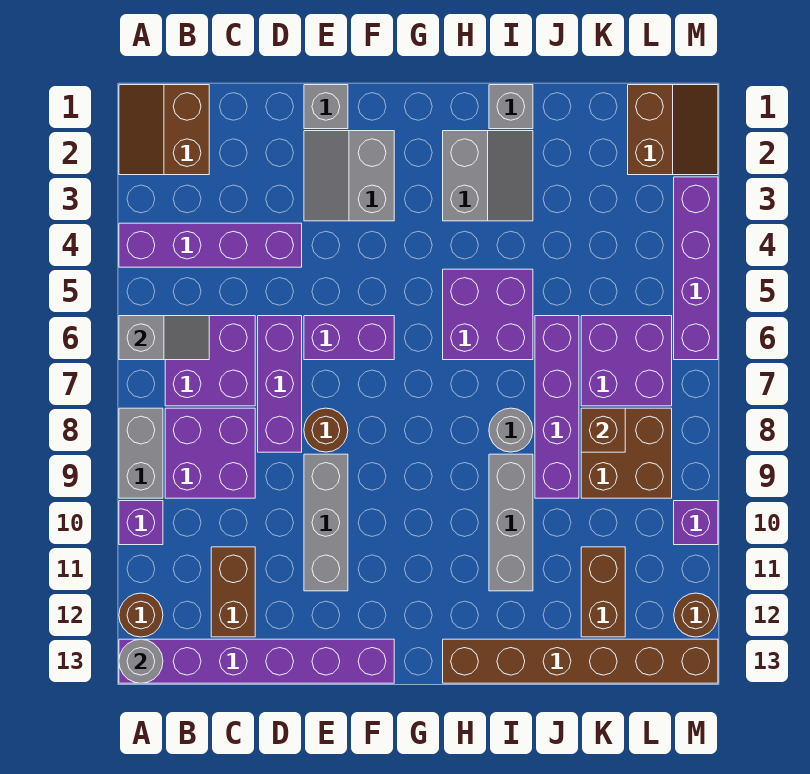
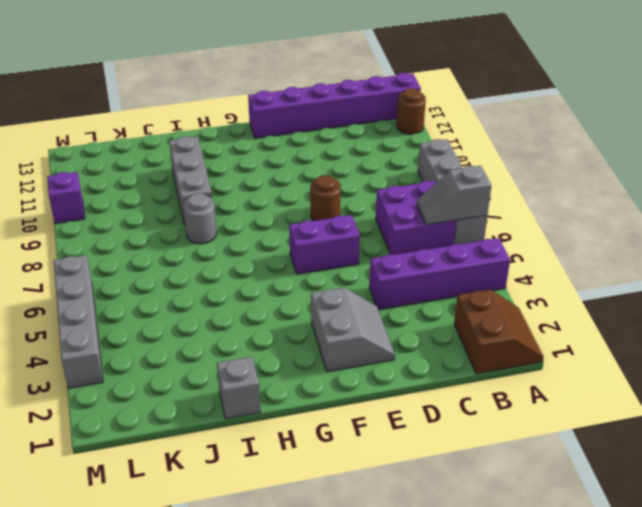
grey brick A6:A9 level 1 -> grey brick A8:A9 level 1
grey brick M3:M6 level 1 -> purple brick M3:M6 level 1
none -> purple brick A10 level 1
none -> purple brick B8:C9 level 1
none -> brown brick C11:C12 level 1
none -> purple brick D6:D8 level 1

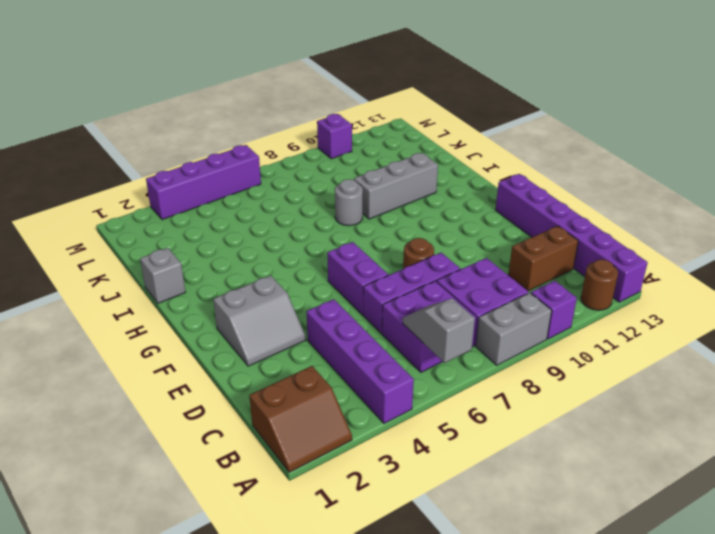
none -> grey brick E1 level 1
none -> grey brick E9:E11 level 1
none -> grey slope H2:I3 level 1 top H
none -> purple brick H5:I6 level 1

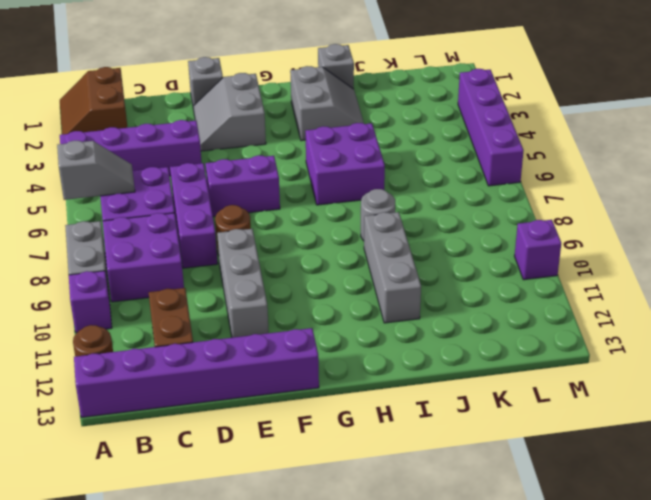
none -> brown brick H13:M13 level 1
none -> purple brick J6:J9 level 1
none -> purple brick K6:L7 level 1
none -> brown brick K8:L9 level 1

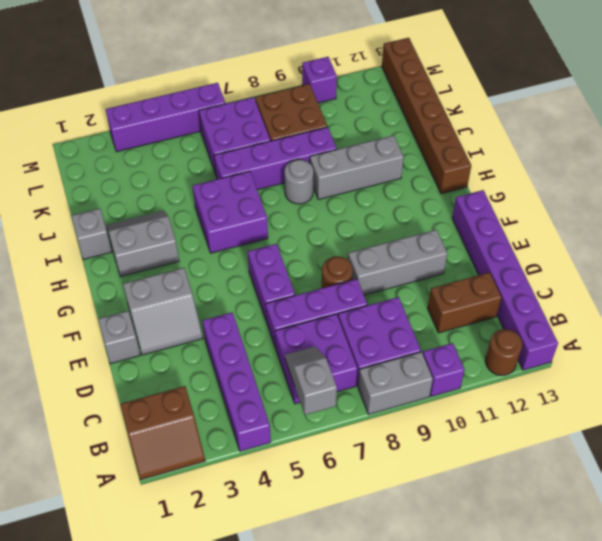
none -> brown brick K11:K12 level 1
none -> brown slope L1:M2 level 1 top L
none -> brown round brick M12 level 1
none -> grey round brick A13 level 2

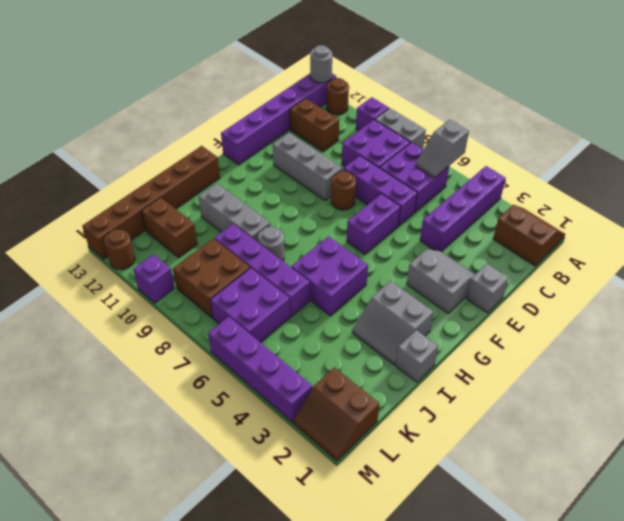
none -> brown brick K8 level 2

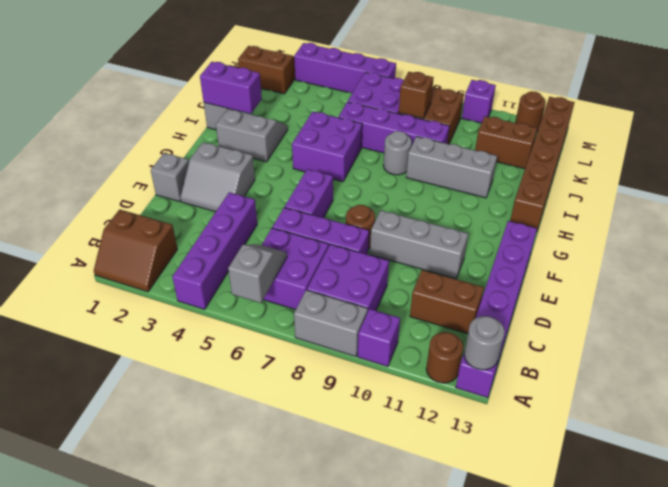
purple brick I1:I2 level 2 -> none

